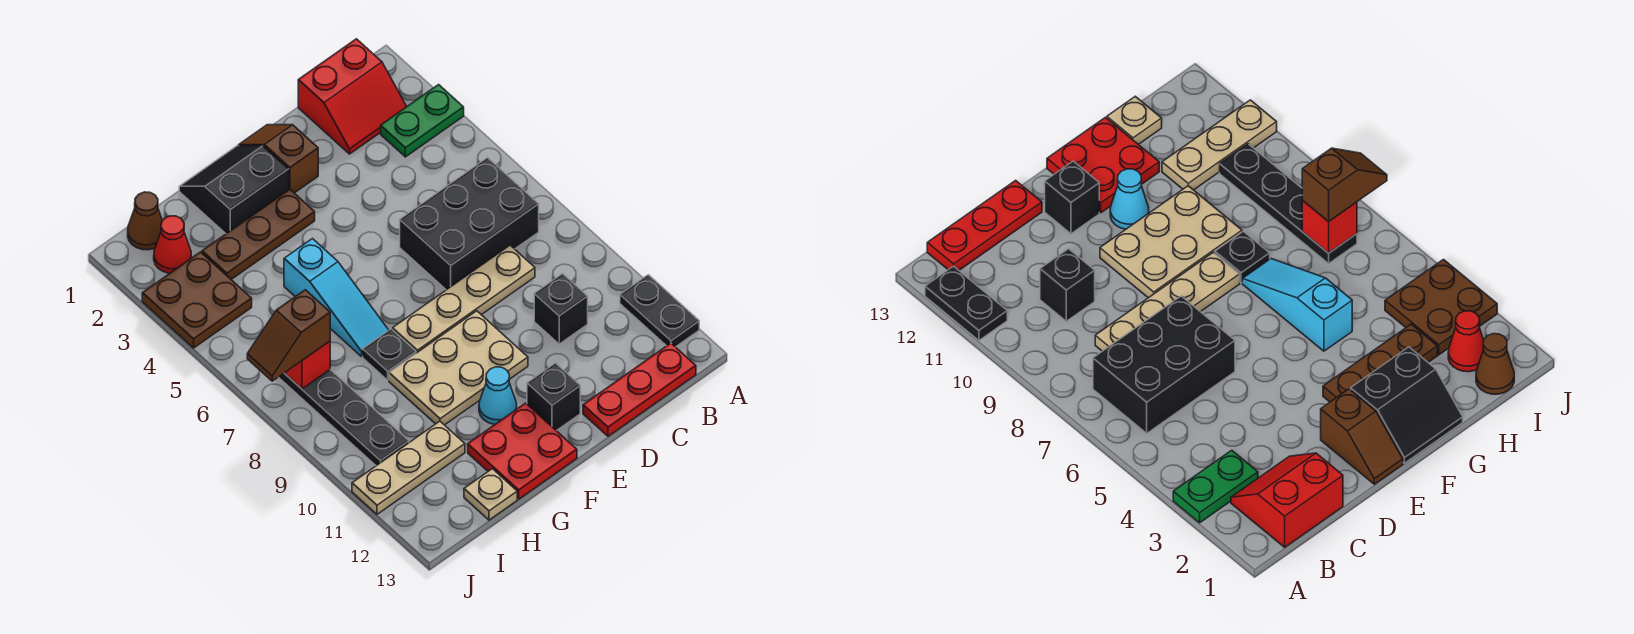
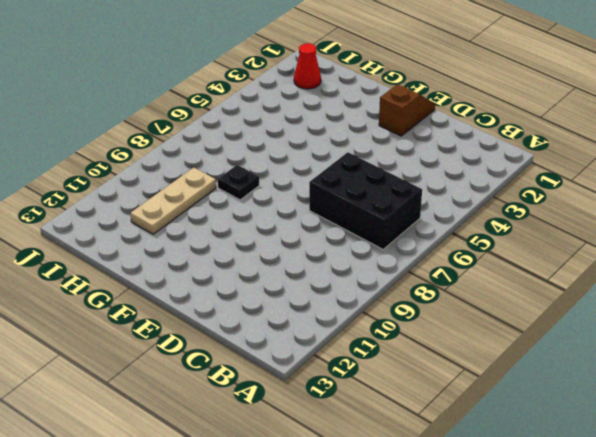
tan plate H9:H11 level 1 -> tan plate H11:J11 level 1
none -> green plate A3:B3 level 1
none -> black plate A11:A12 level 1
none -> red slope B1:C2 level 1 top 1

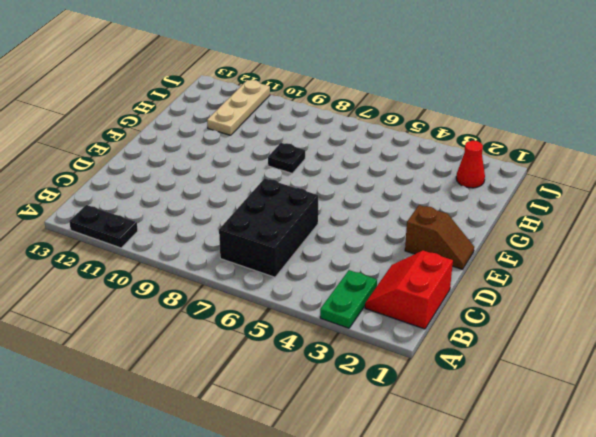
none -> red plate B13:D13 level 1
none -> tan plate C8:F8 level 1
none -> black brick C10 level 1

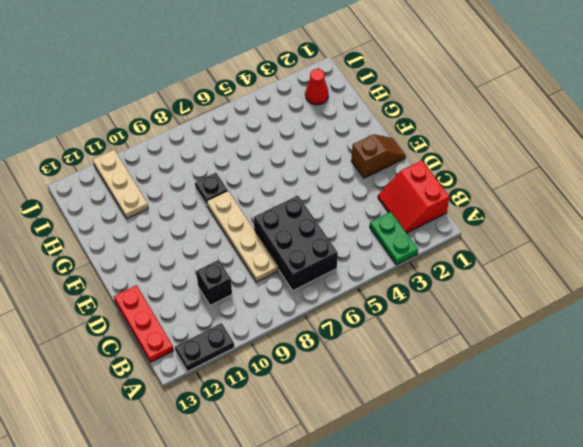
none -> tan plate E9:G10 level 1
none -> black brick E12 level 1
none -> black slope F1:G2 level 1 top 2

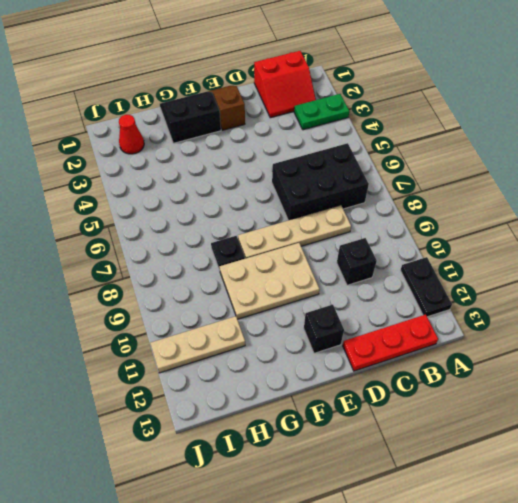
none -> brown plate F3:H3 level 1
none -> cyan cone F11 level 1
none -> red plate F12:G13 level 1

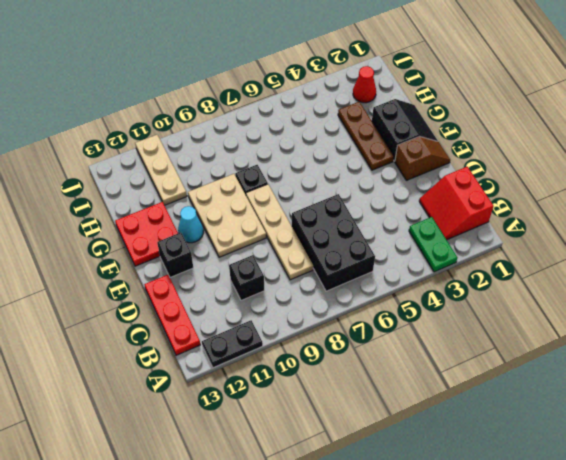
none -> cyan slope G5:G7 level 1 top 5
none -> tan plate H13 level 1
none -> brown cone I1 level 1

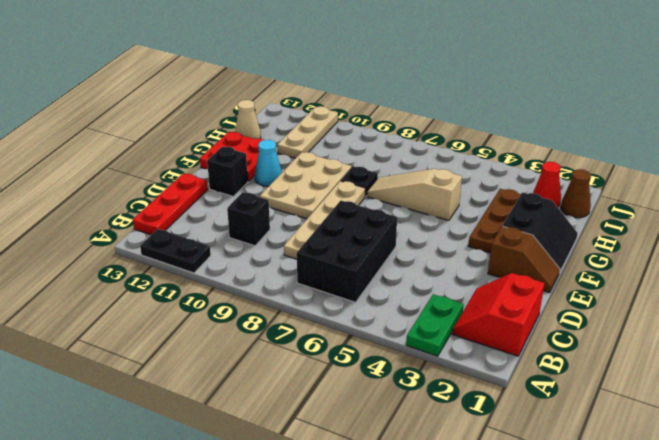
tan slope G5:G7 level 1 top 5 -> cyan slope G5:G7 level 1 top 5
tan cone H13 level 1 -> tan plate H13 level 1
none -> brown plate I3:J4 level 1
none -> black plate I7:I10 level 1
none -> red brick I7 level 2

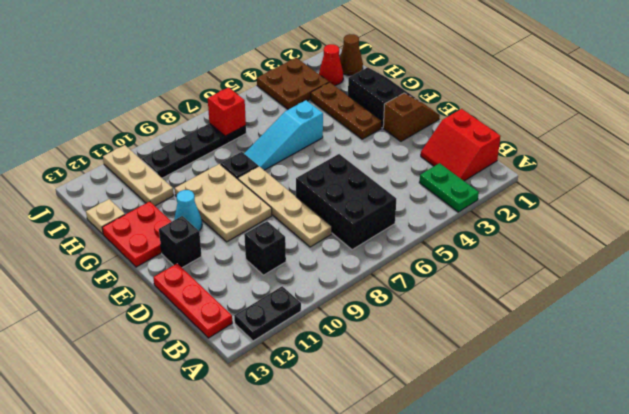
none -> brown slope I7:J7 level 3 top I

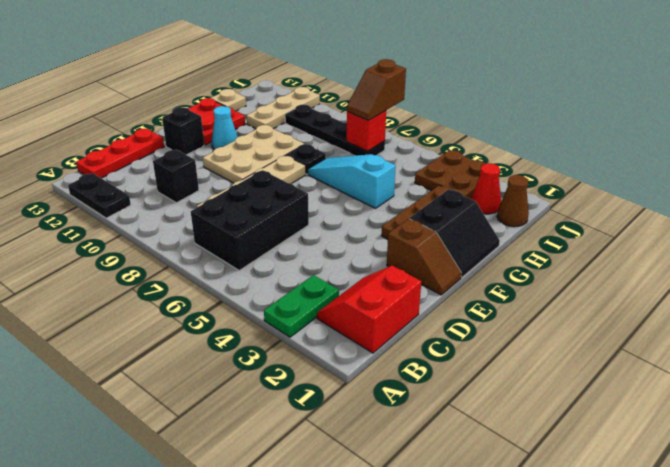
brown slope I7:J7 level 3 top J -> brown slope I7:J7 level 3 top I

